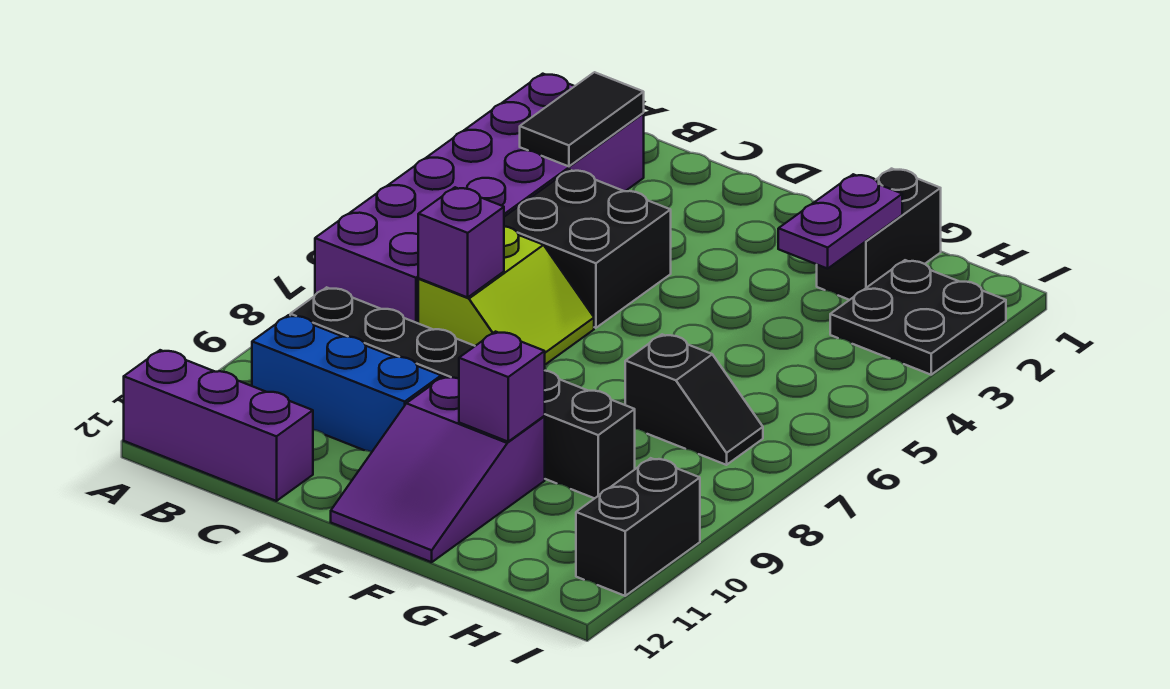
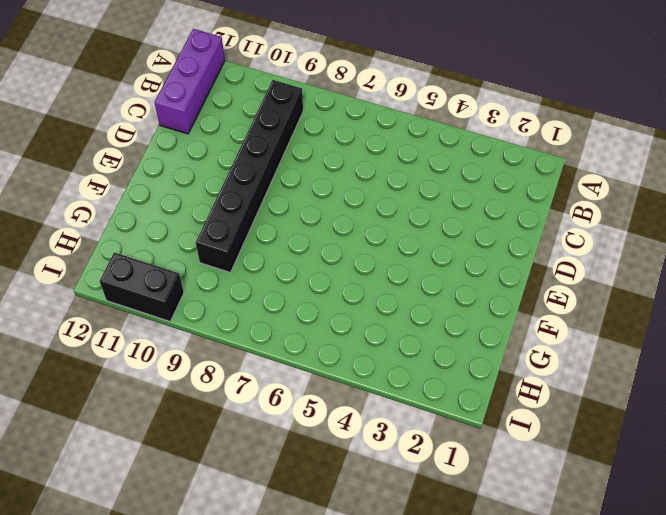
none -> purple brick A2:B7 level 1
none -> blue brick B10:D10 level 1
none -> black brick C4:D5 level 1

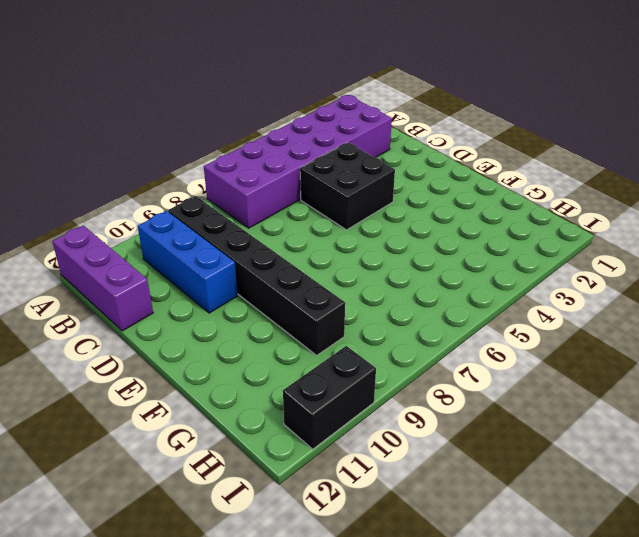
none -> lime slope C6:D7 level 1 top C
none -> purple slope E10:F12 level 1 top 10
none -> black brick G1:G2 level 1

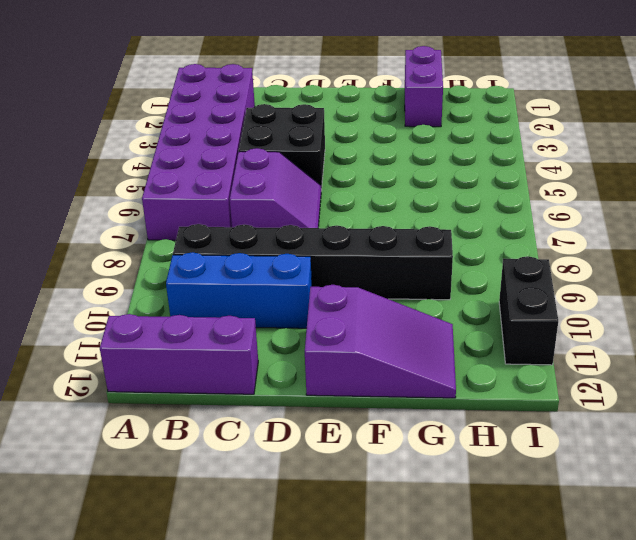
purple slope C6:D7 level 1 top C -> lime slope C6:D7 level 1 top C
purple slope E11:G12 level 1 top E -> purple slope E10:F12 level 1 top 10
purple brick G1:G2 level 1 -> black brick G1:G2 level 1
none -> black slope G7:H7 level 1 top G
none -> black plate H2:I3 level 1
none -> black tile B2:B3 level 2

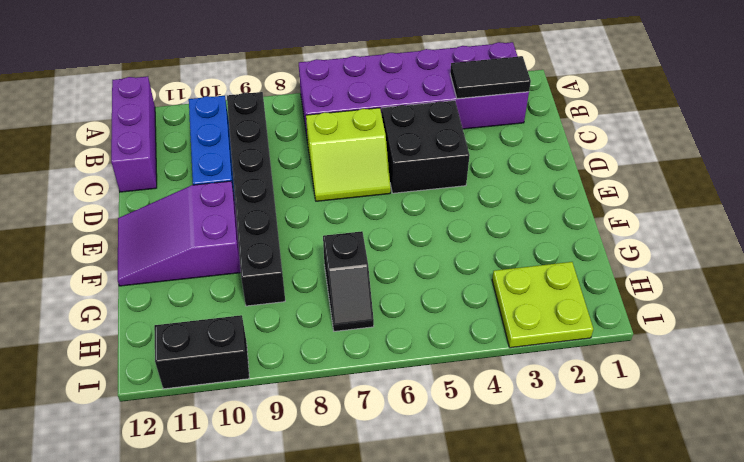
lime plate H2:I3 level 1 -> black plate H2:I3 level 1
none -> black brick G1:G2 level 1
none -> purple brick C7 level 2
none -> purple brick F10 level 2

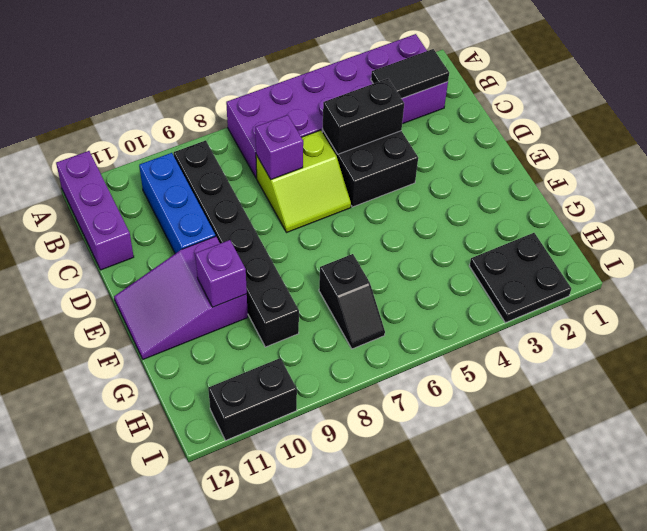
black brick C4:C5 level 2 -> black brick G1:G2 level 1
none -> purple plate G2:G3 level 2

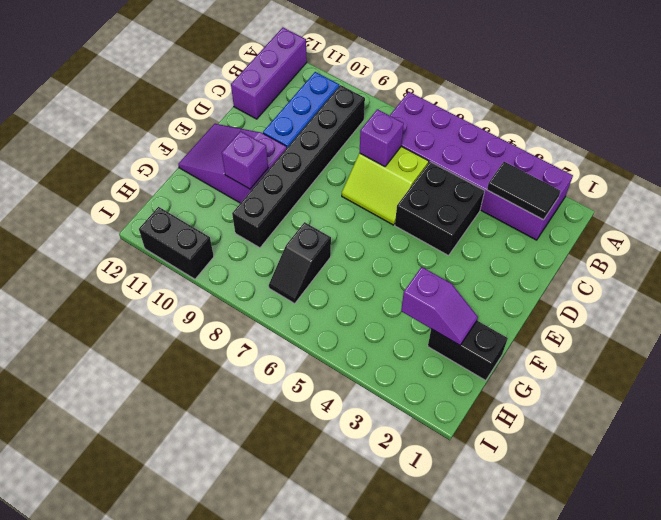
purple slope G2:G3 level 2 top 3 -> purple plate G2:G3 level 2
none -> black plate H2:I3 level 1

